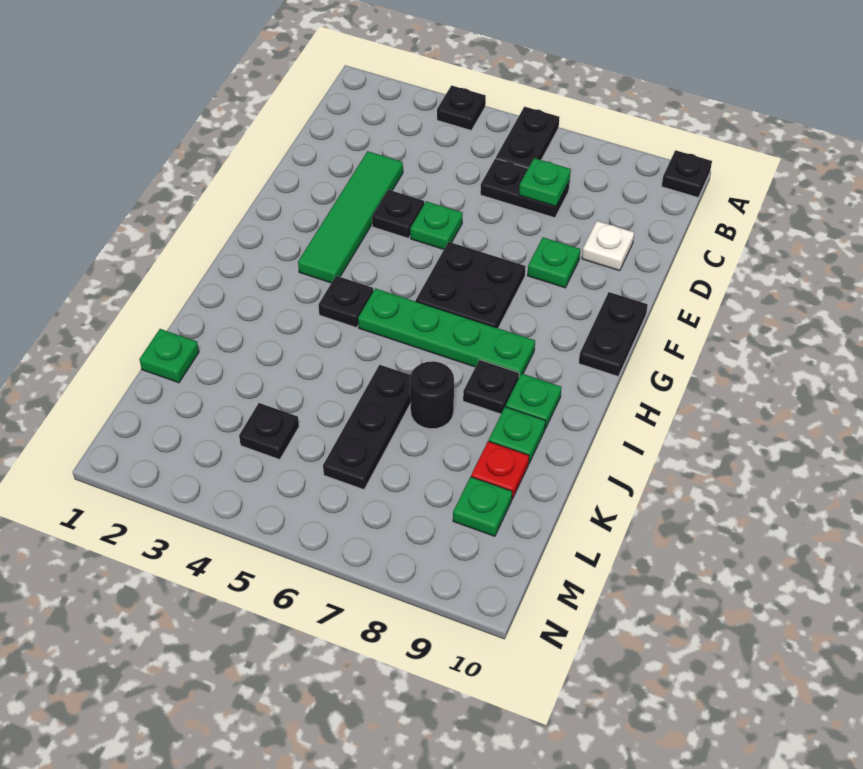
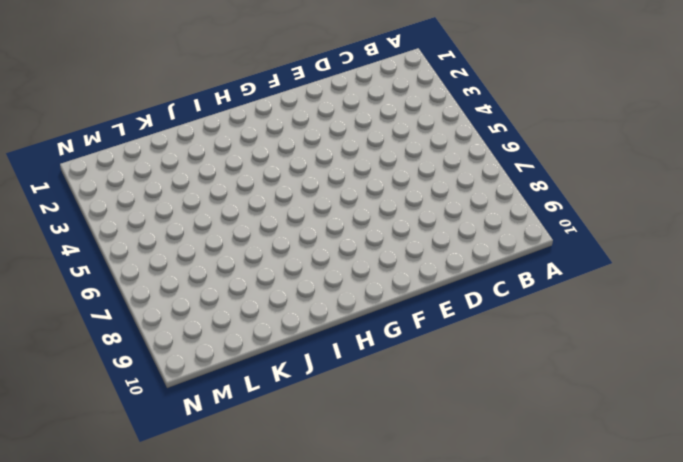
none -> black plate A4 level 1
none -> black plate A6:B6 level 1
none -> black plate A10 level 1

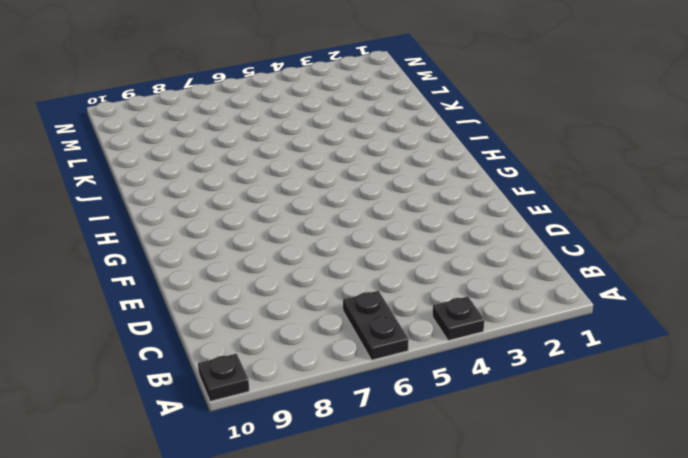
none -> black plate C6:C7 level 1
none -> green tile D3:G3 level 1
none -> white plate D9 level 1

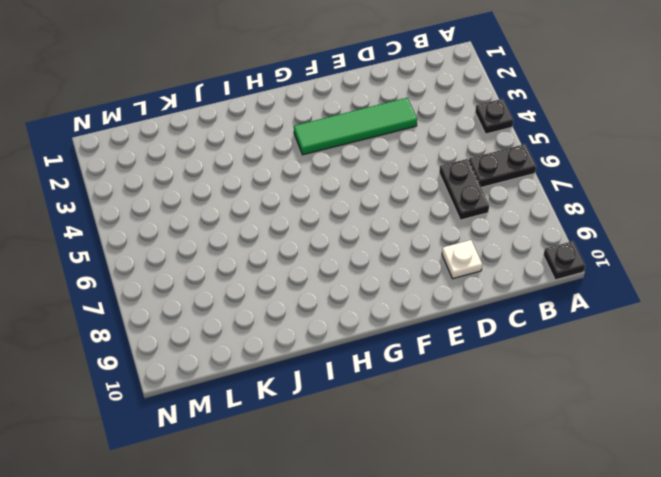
none -> black plate E4 level 1
none -> green plate E5 level 1
none -> green plate E8 level 1

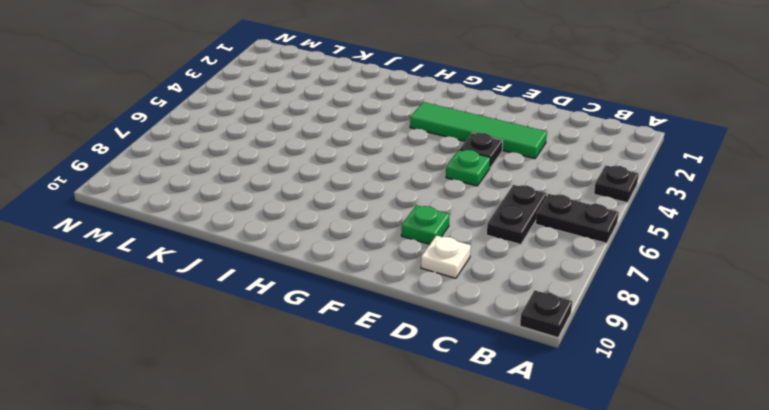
none -> black plate F6:G7 level 1
none -> black plate F10:G10 level 1
none -> black plate H4 level 1

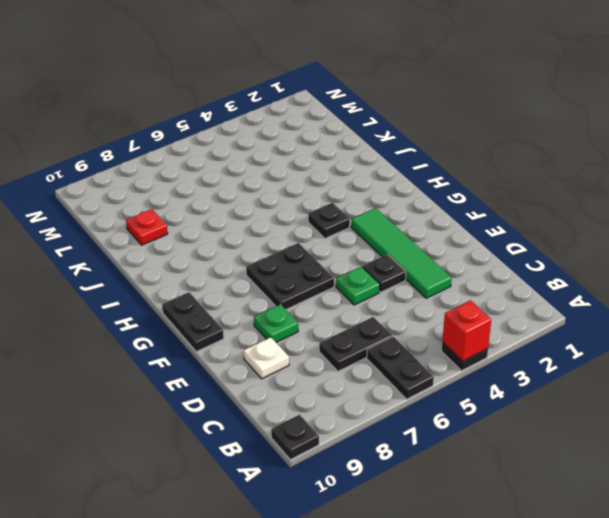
red brick A4 level 2 -> none
none -> green plate H5:H8 level 1
none -> black plate I8 level 1
none -> green plate I9 level 1

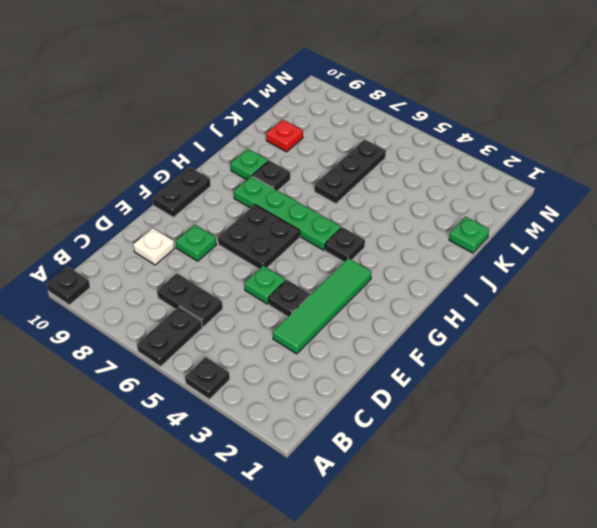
none -> black round brick J7 level 1
none -> green plate J9 level 1
none -> black plate L4 level 1

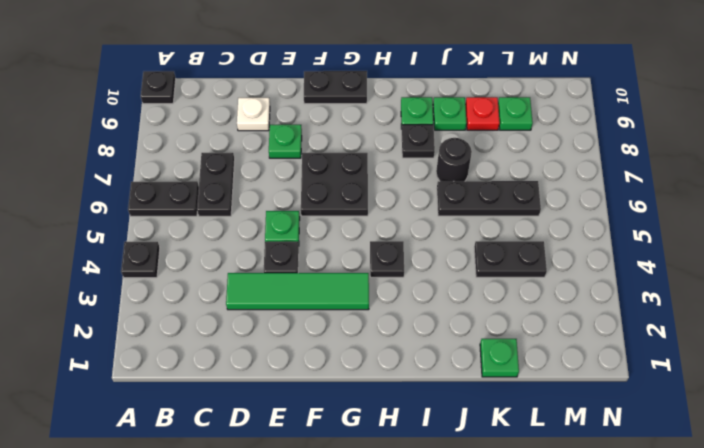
black plate K4:L4 level 1 -> black plate L4 level 1
none -> green plate H5:H8 level 1
none -> green plate C7 level 2

